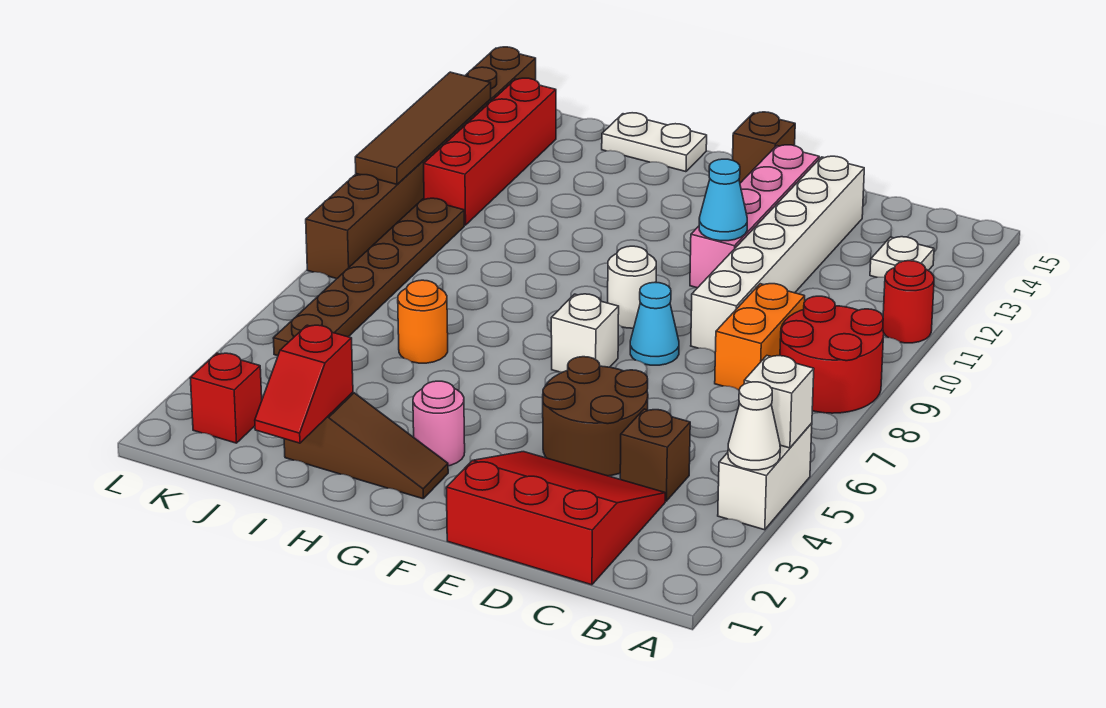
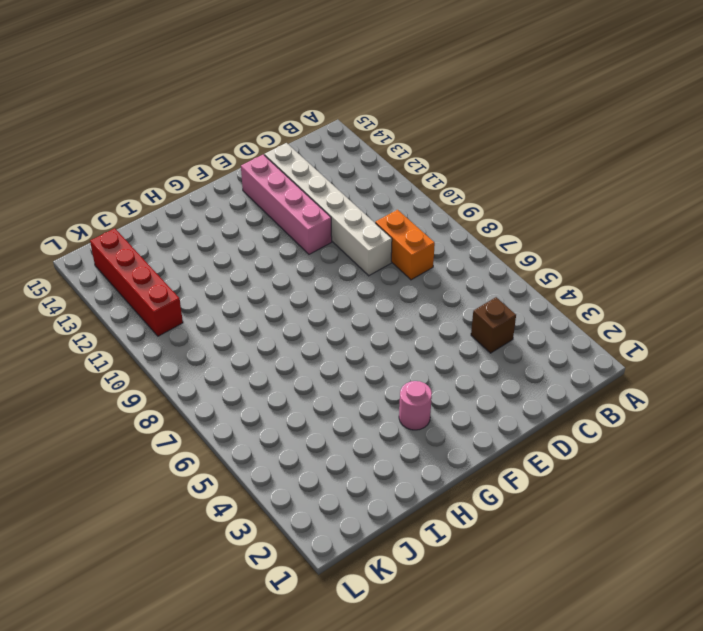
none -> white brick A4:A5 level 1
none -> red round brick A8:B9 level 1
none -> red round brick A11 level 1

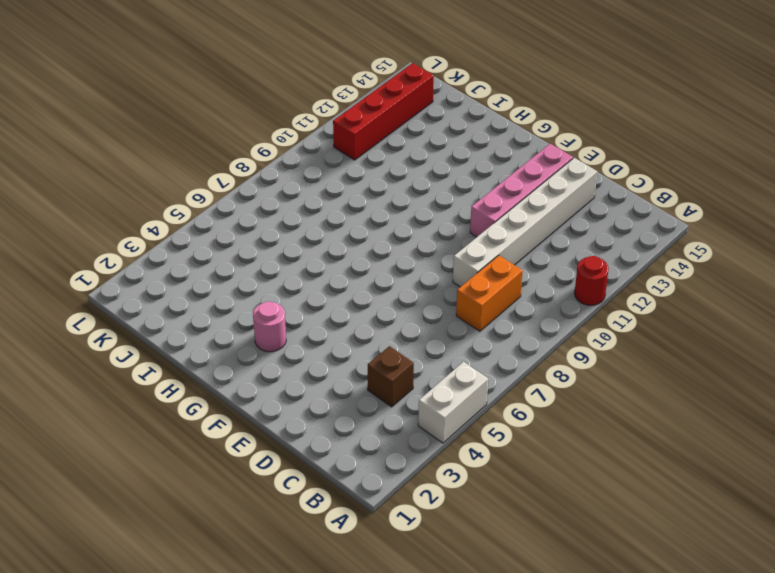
none -> red round brick A8:B9 level 1
none -> white plate B13 level 1
none -> red slope C1:E3 level 1 top 1

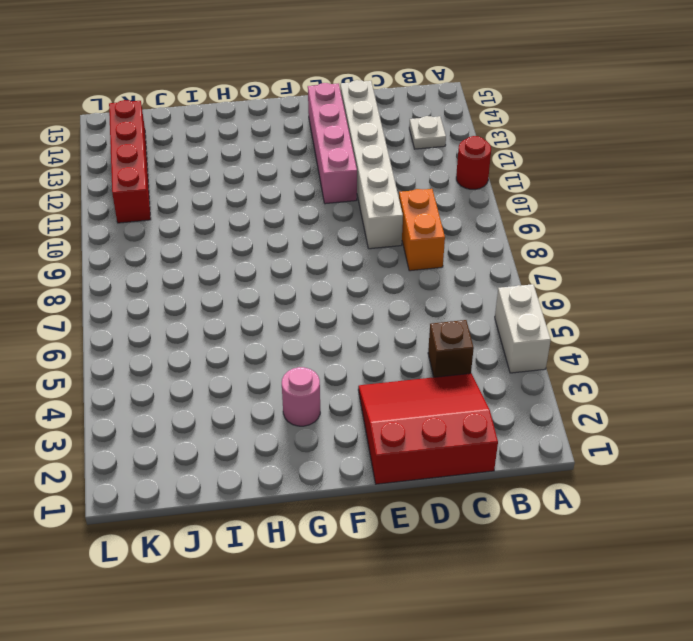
none -> red round brick A8:B9 level 1
none -> brown round brick D4:E5 level 1
none -> cyan cone E8 level 1

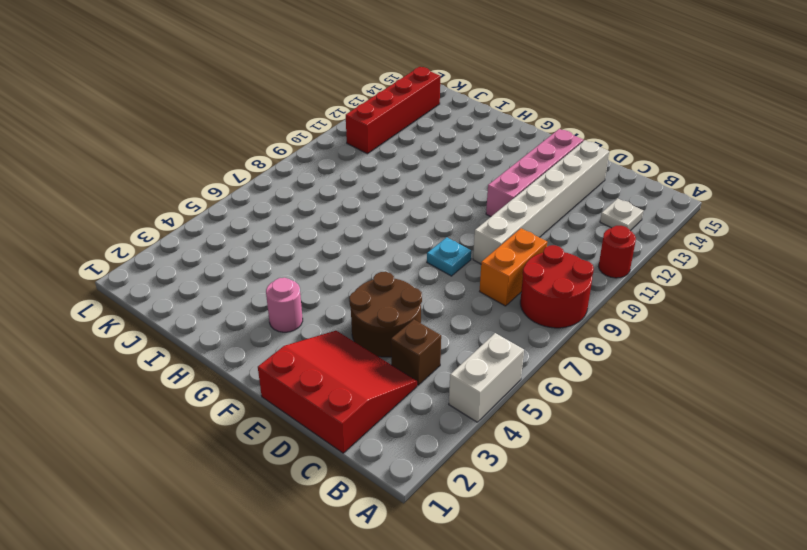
cyan plate E8 level 1 -> cyan cone E8 level 1
none -> white brick F7 level 1
none -> white round brick F9 level 1
none -> brown brick F15 level 1

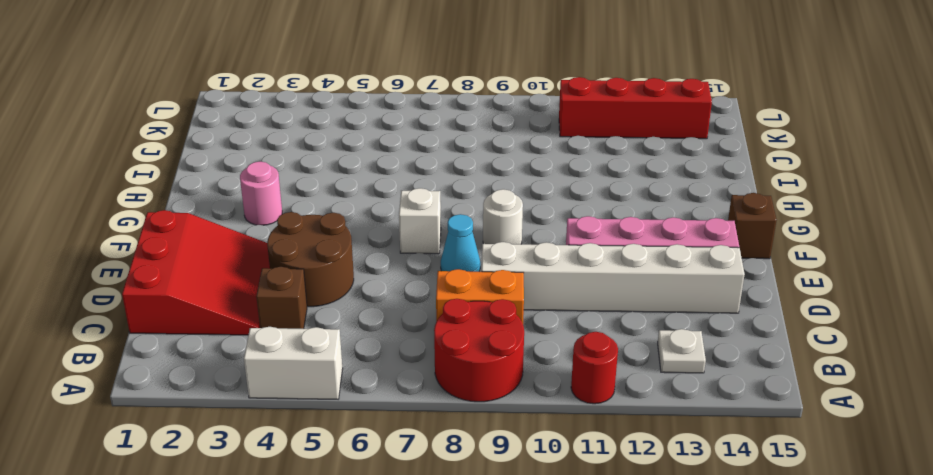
none -> brown slope G2:I2 level 1 top I
none -> white plate H15:I15 level 1
none -> orange round brick I6 level 1

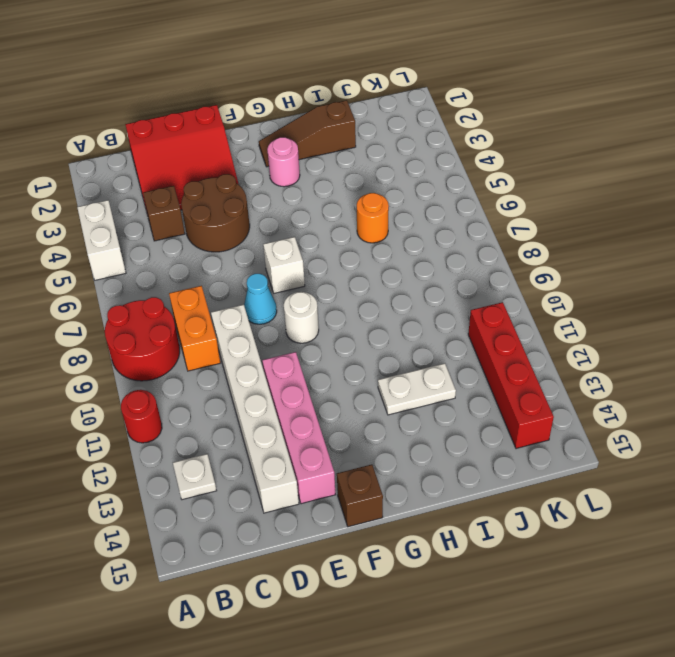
white plate H12:I12 level 1 -> white plate H15:I15 level 1
none -> red brick K2 level 1
none -> brown plate K5:K10 level 1
none -> brown brick L8:L15 level 1

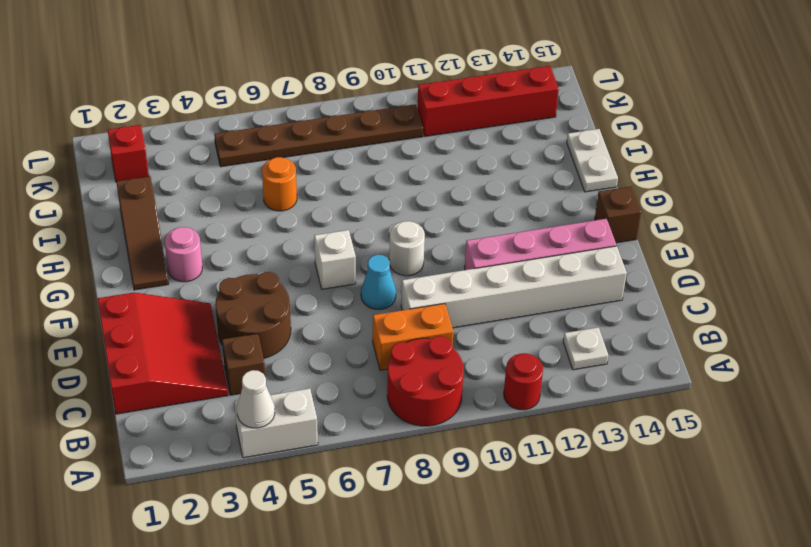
none -> brown brick L8:L15 level 1
none -> white brick A5 level 2
none -> cyan cone E11 level 2

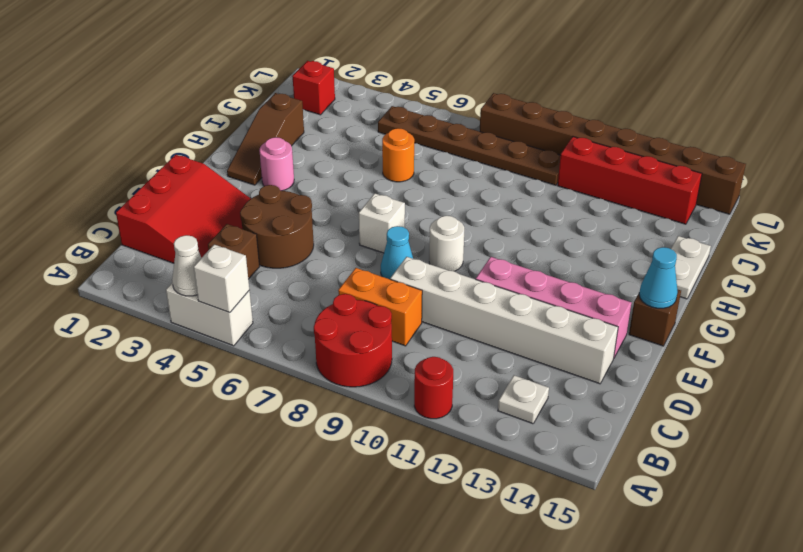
cyan cone F15 level 2 -> cyan cone E11 level 2
none -> red slope I1:I2 level 2 top 2
none -> brown tile L10:L13 level 2

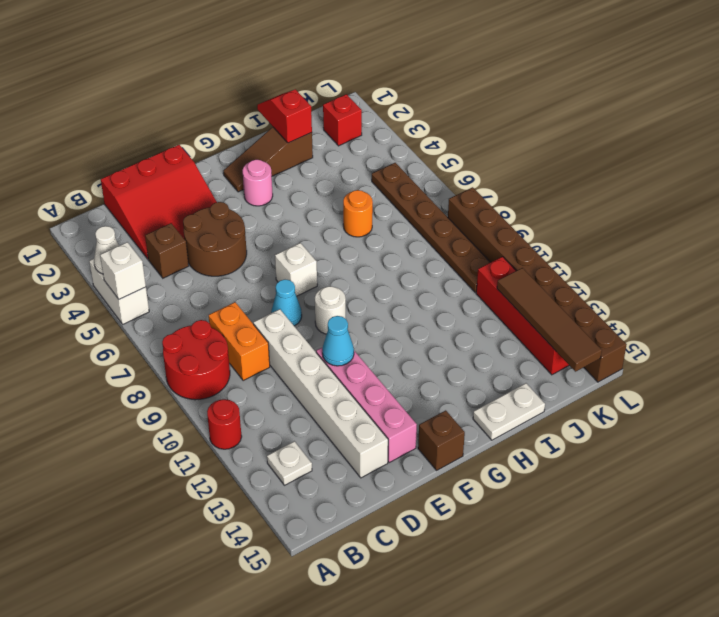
brown tile K12:K15 level 2 -> brown tile L10:L13 level 2

